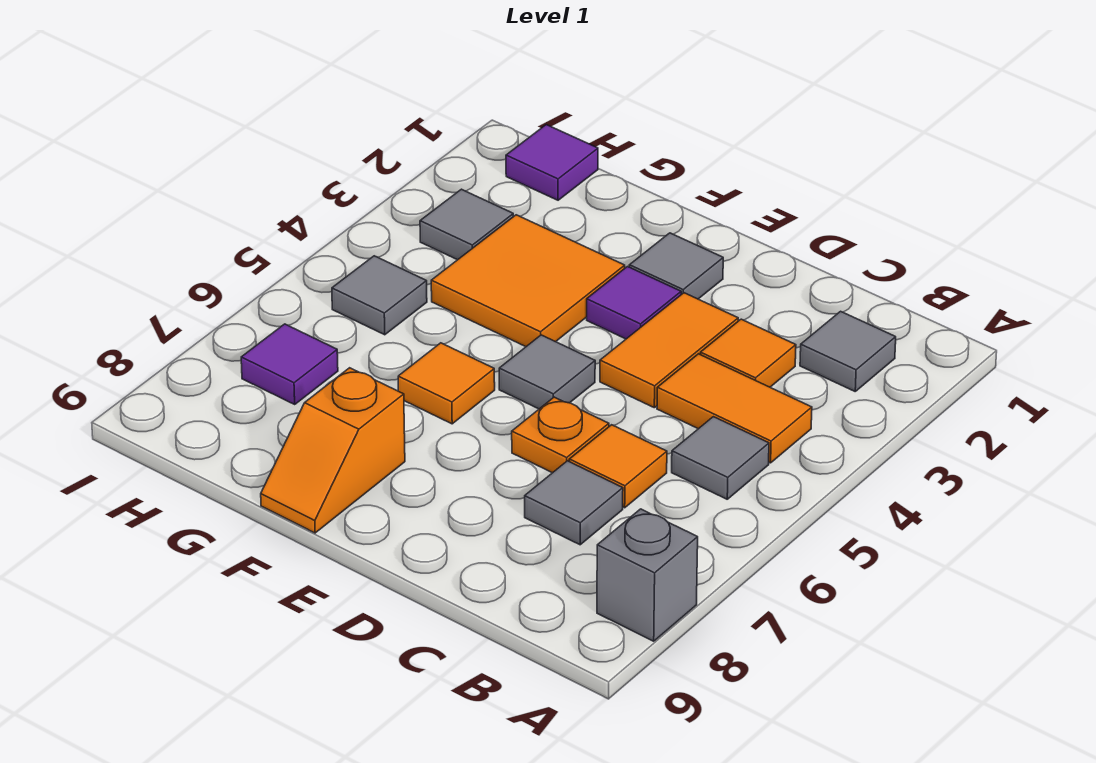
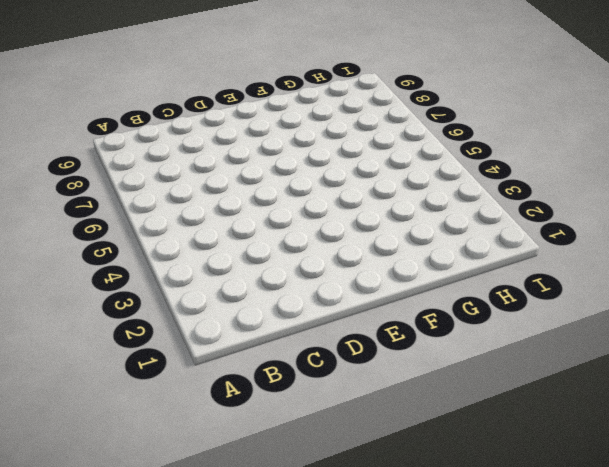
none -> grey brick A8 level 1
none -> grey tile B2 level 1
none -> orange tile B4:C4 level 1

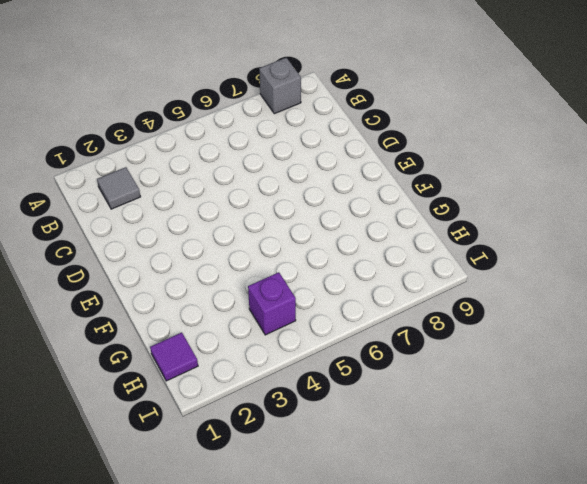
purple brick H4 level 1 -> none
none -> orange tile B4:C4 level 1
none -> grey tile B5 level 1
none -> orange tile C3 level 1

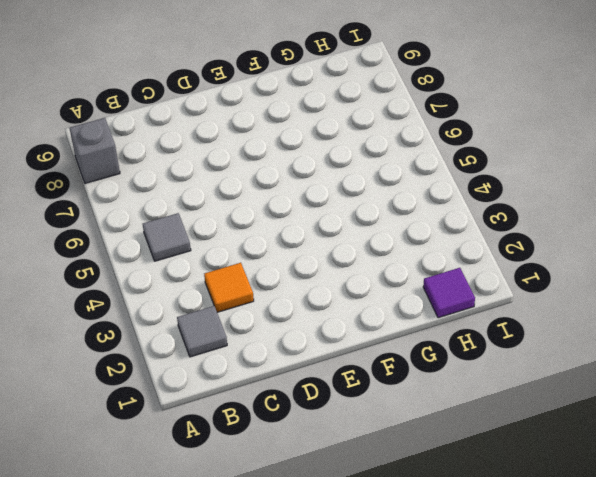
none -> orange tile B4:C4 level 1
none -> orange tile C6 level 1
none -> grey tile C7 level 1

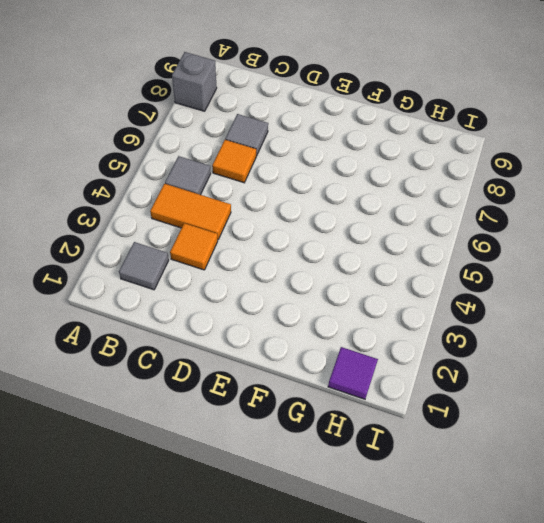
none -> orange tile D3:D4 level 1
none -> orange plate D6 level 1
none -> grey tile E2 level 1

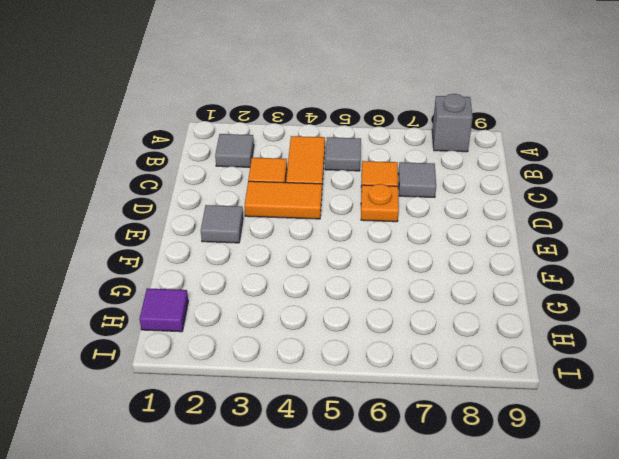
none -> purple tile E3 level 1
none -> grey tile E5 level 1
none -> orange tile F3:G4 level 1

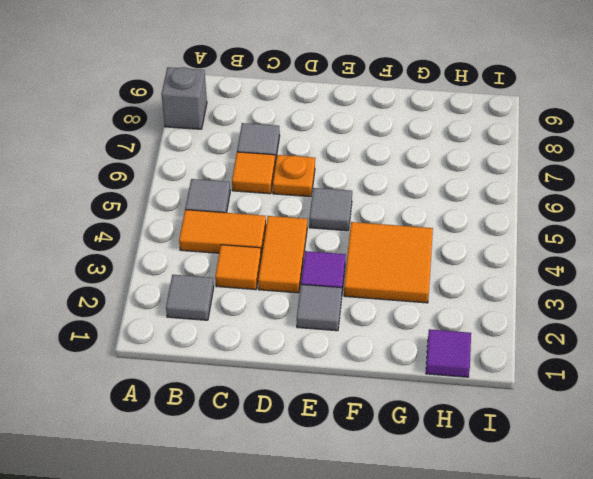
none -> orange tile F6 level 1
none -> orange slope F8:F9 level 1 top 8
none -> grey tile H3 level 1

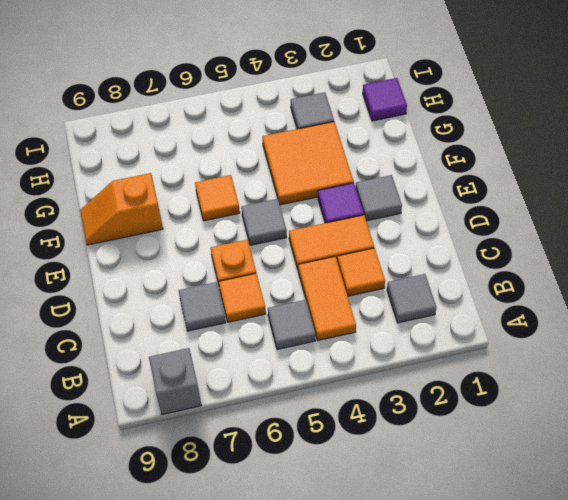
none -> grey tile H5 level 1
none -> purple tile H7 level 1

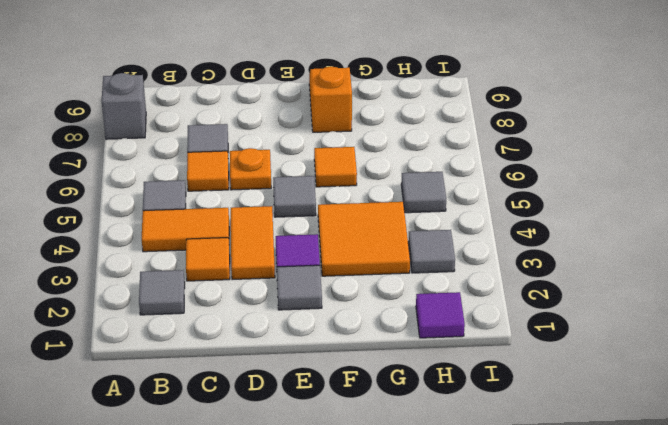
none -> purple tile H7 level 1

